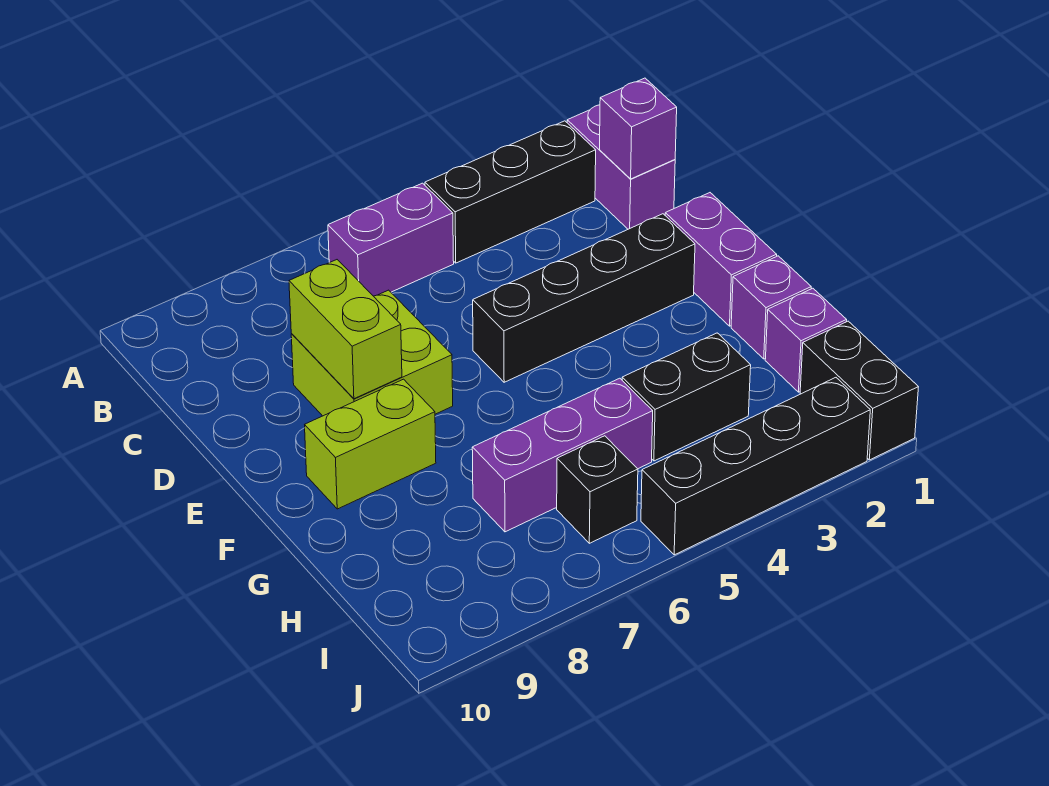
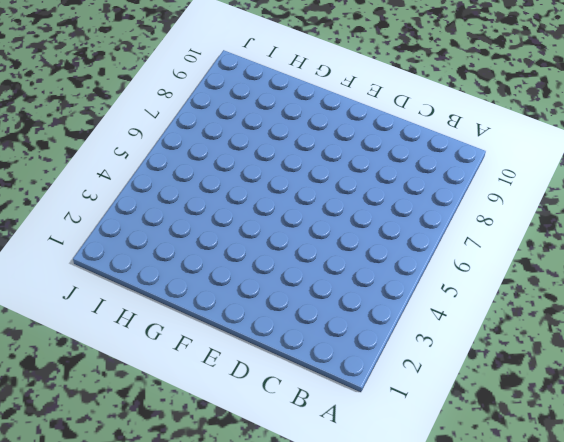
none -> purple brick B1:C1 level 1
none -> black brick B2:B4 level 1
none -> purple brick B5:B6 level 1

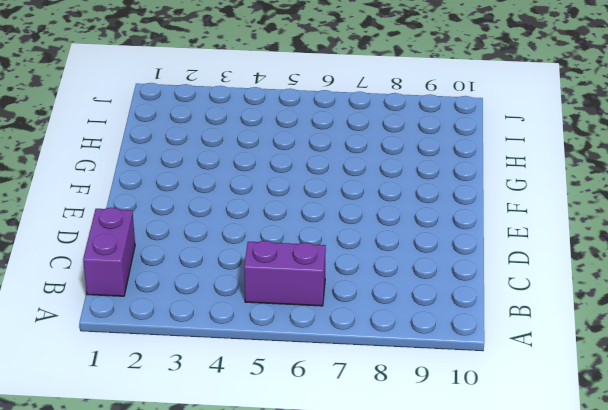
none -> black brick B2:B4 level 1
none -> lime brick D7:E8 level 1
none -> purple brick E1:F1 level 1

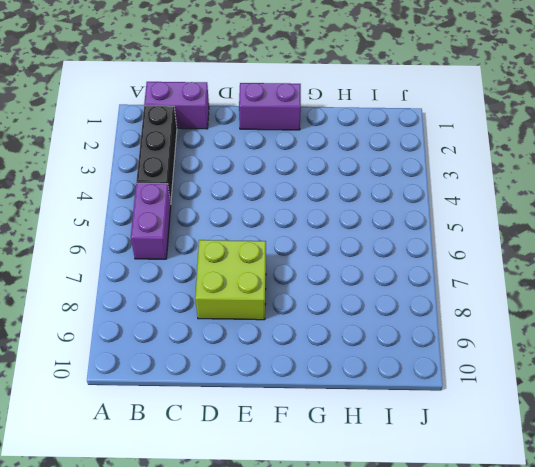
none -> black brick E2:E5 level 1
none -> lime brick F8:F9 level 1
none -> purple brick G1 level 1

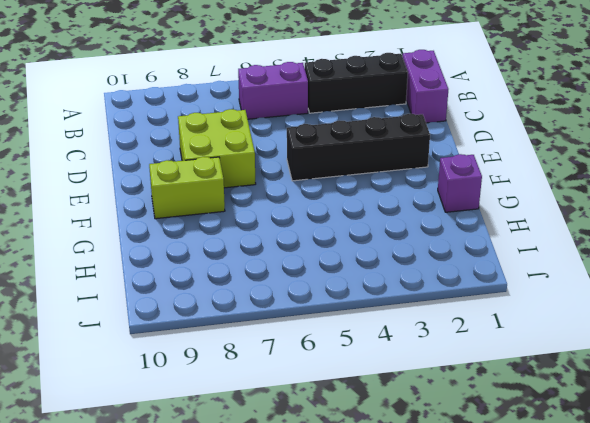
none -> purple brick E1:F1 level 1
none -> purple brick H1 level 1
none -> black brick H3:H4 level 1

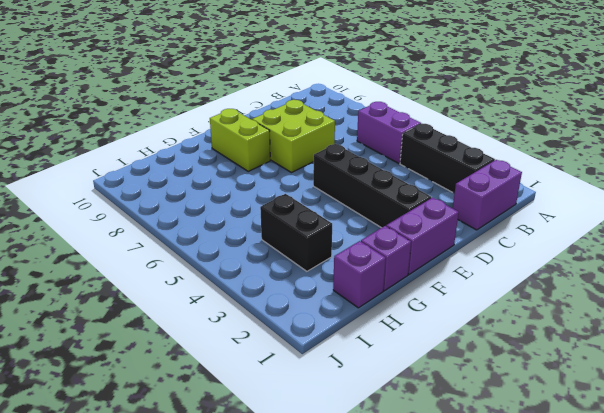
none -> purple brick H5:H7 level 1
none -> black brick I1:J1 level 1
none -> black brick I6 level 1

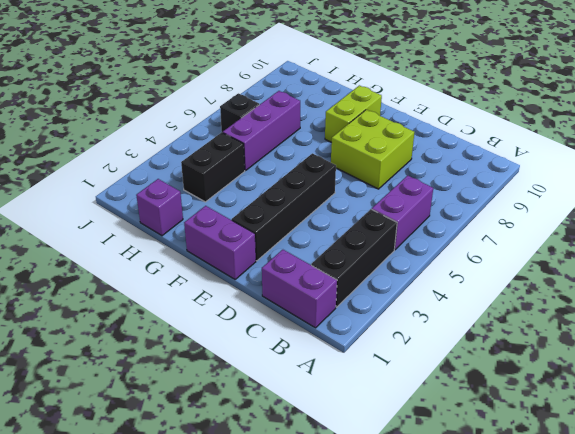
none -> purple brick G1 level 1
none -> black brick I1:J1 level 1
none -> black brick J2:J5 level 1

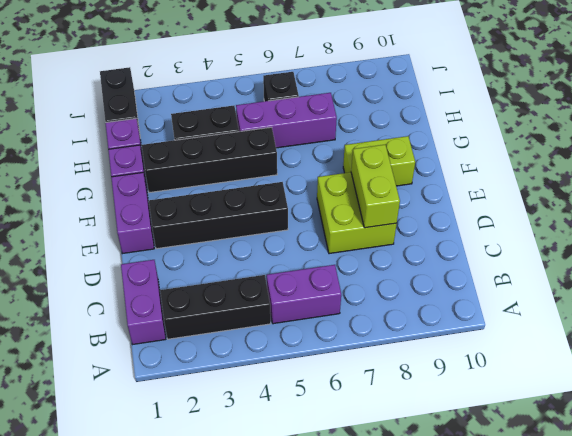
black brick G2:G5 level 1 -> black brick J2:J5 level 1
none -> purple brick C1 level 2

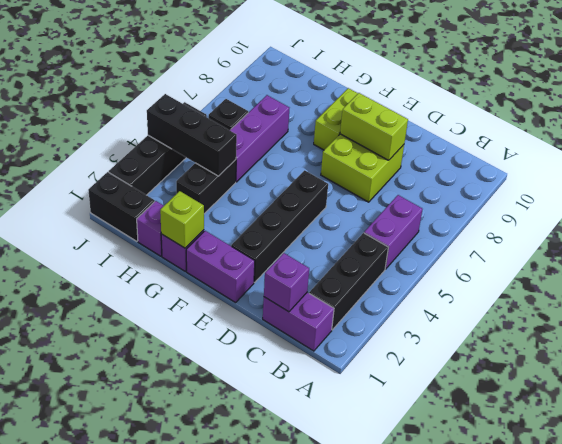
lime brick G1 level 2 -> none
black brick H4:J4 level 2 -> none

